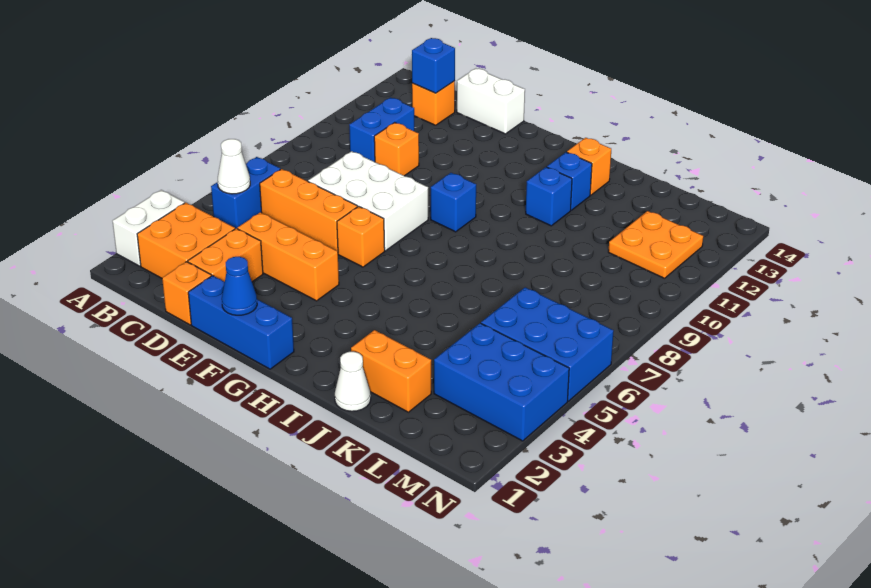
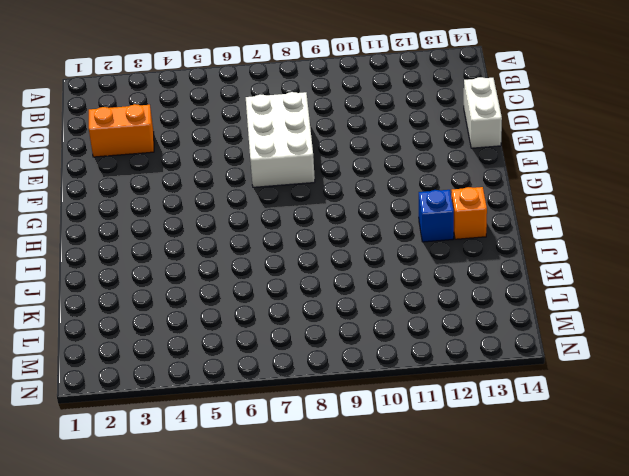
none -> white brick A2:A3 level 1
none -> orange brick B2:C3 level 1
none -> blue brick B5:B6 level 1

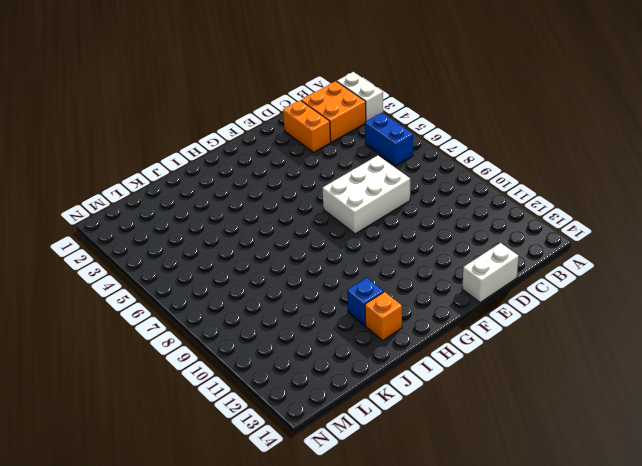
none -> orange brick C6:E6 level 1
none -> blue brick C10:C11 level 1
none -> orange brick C13 level 1

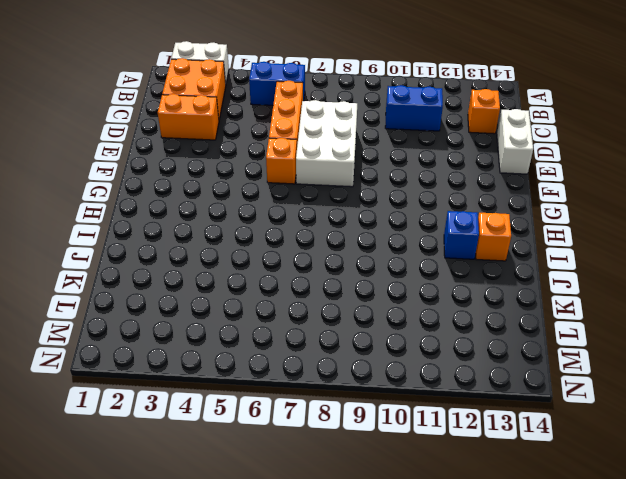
none -> orange brick D1 level 1
none -> orange brick D4:F4 level 1
none -> orange brick D10 level 1

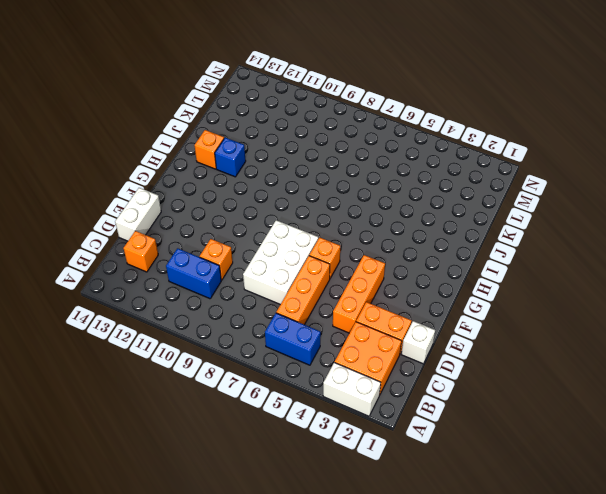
white brick D1 level 1 -> orange brick D1 level 1
none -> blue brick E1:G1 level 1
none -> blue brick G9 level 1
none -> blue brick I11 level 1

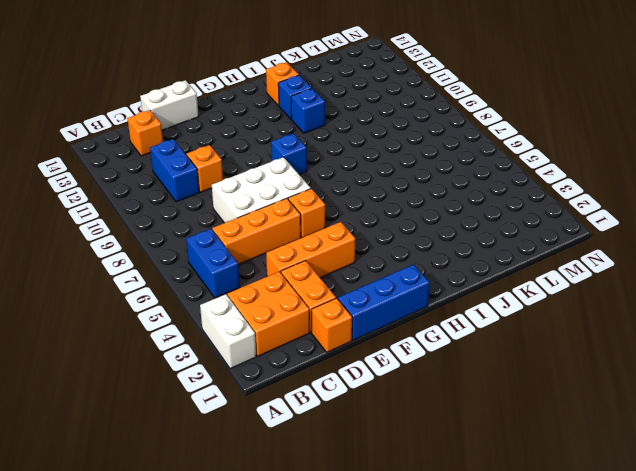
none -> white cone J1 level 1
none -> orange brick J2:K2 level 1
none -> blue brick L3:N4 level 1

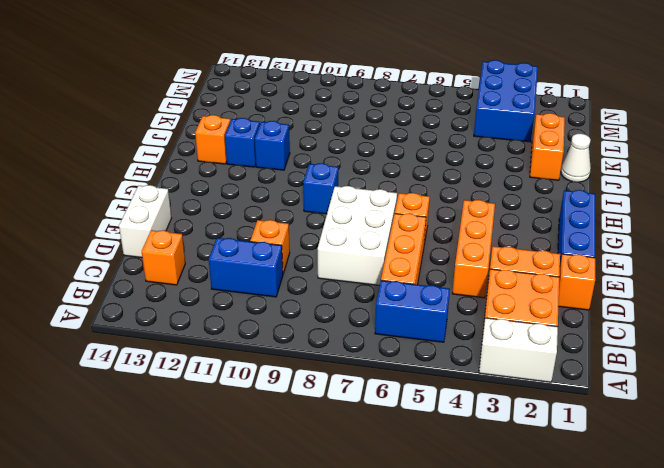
none -> blue brick L5:N6 level 1
none -> orange plate L11:M12 level 1
none -> white cone B5 level 2

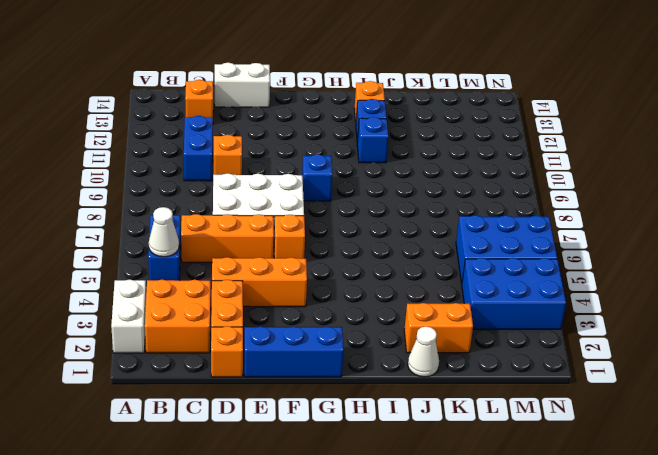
none -> orange plate L11:M12 level 1
none -> blue brick C13 level 2
none -> blue cone F1 level 2

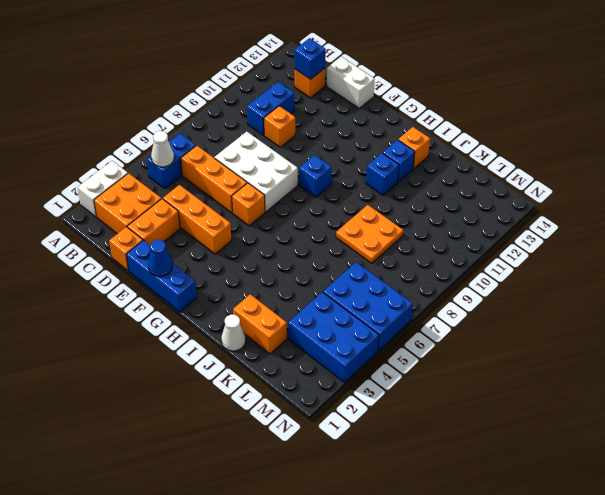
orange plate J8:K9 level 1 -> orange plate L11:M12 level 1

